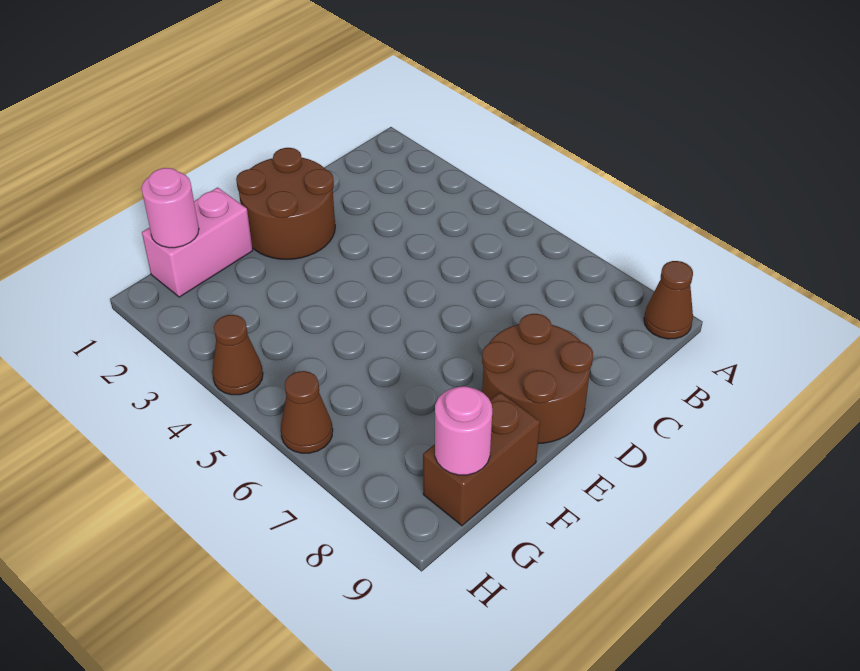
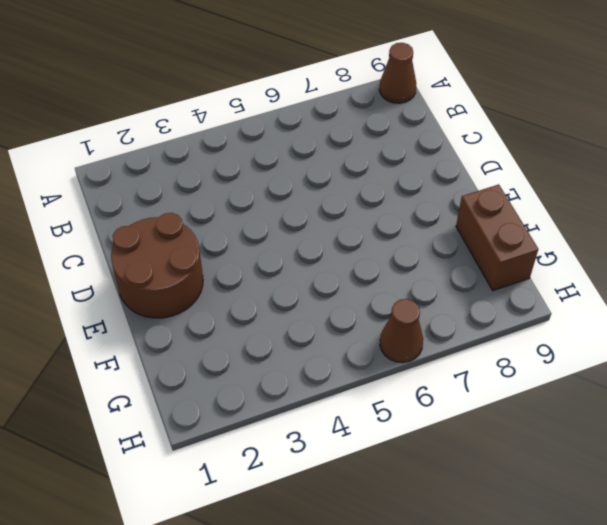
none -> brown round brick D8:E9 level 1
none -> pink brick F1:G1 level 1

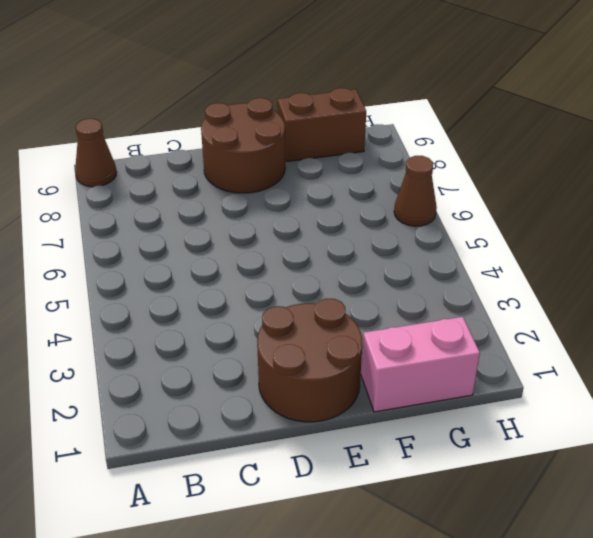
none -> brown cone H4 level 1
none -> pink round brick G1 level 2

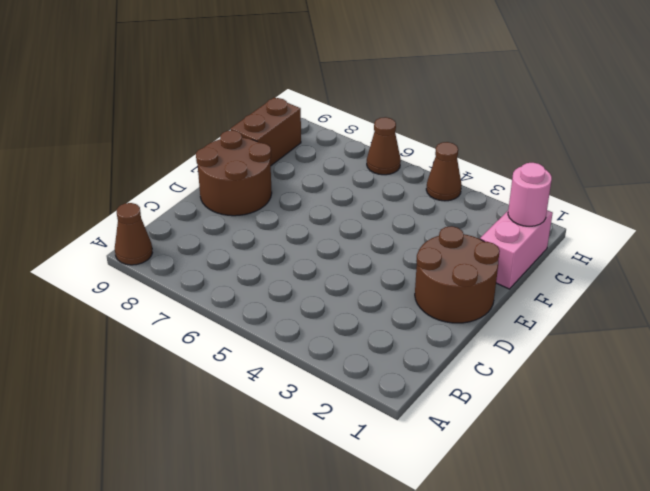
none -> pink round brick G9 level 2

